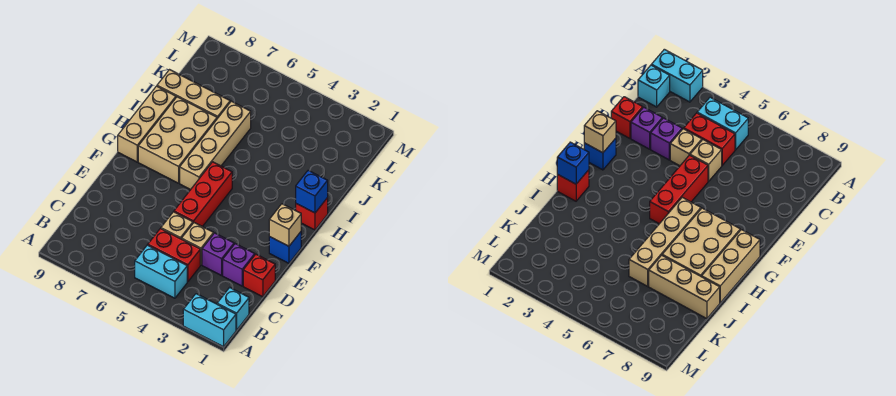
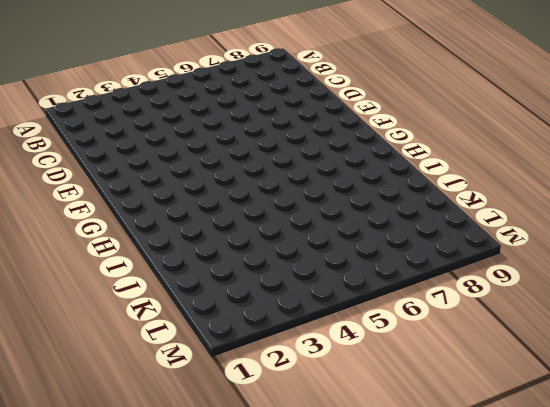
none -> cyan brick A1:A2 level 1
none -> cyan brick B1 level 1
none -> cyan brick B4:B5 level 1

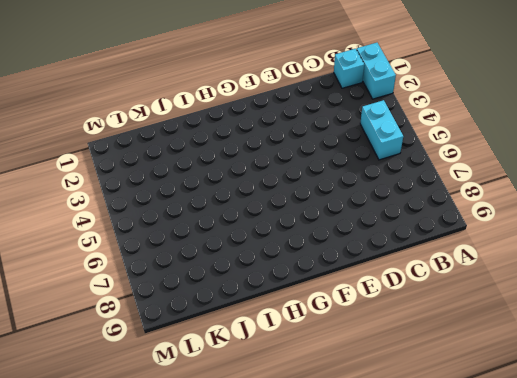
none -> red brick C4:C5 level 1
none -> red brick D1 level 1
none -> purple brick D2 level 1

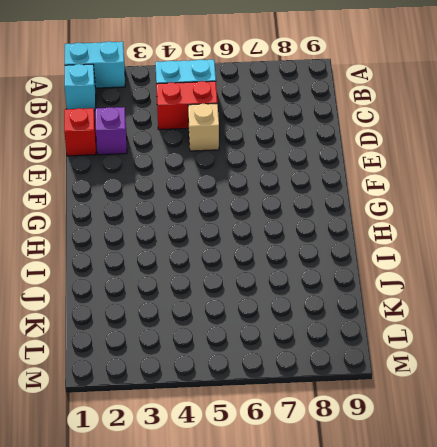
none -> purple brick D3 level 1
none -> tan brick D4 level 1
none -> red brick E5:G5 level 1

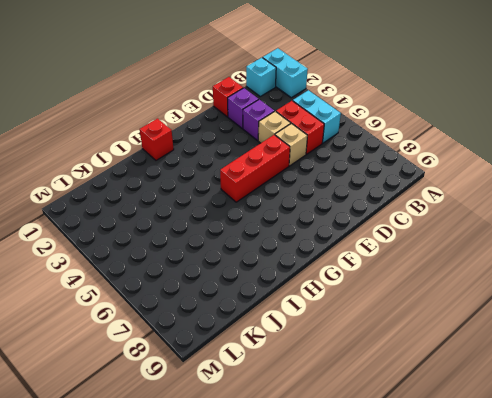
none -> blue brick F1 level 1
none -> tan brick G6:J6 level 1
none -> tan brick G7:I8 level 1

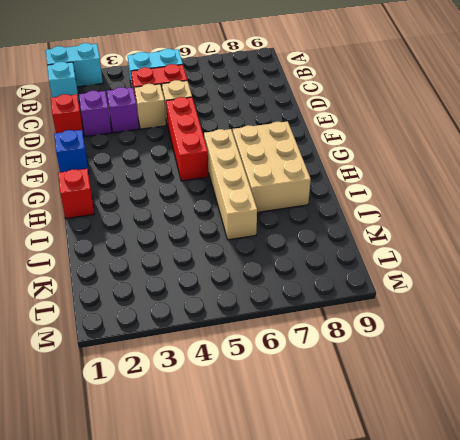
none -> tan brick G9:I9 level 1
none -> tan brick J7:J9 level 1
none -> tan brick F1 level 2

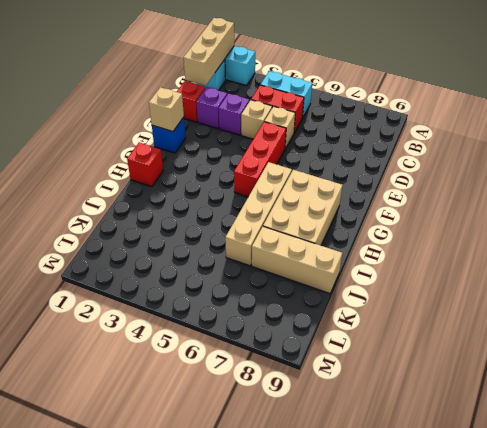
tan brick A1:C1 level 2 -> tan brick G9:I9 level 1
none -> blue brick H1 level 2

